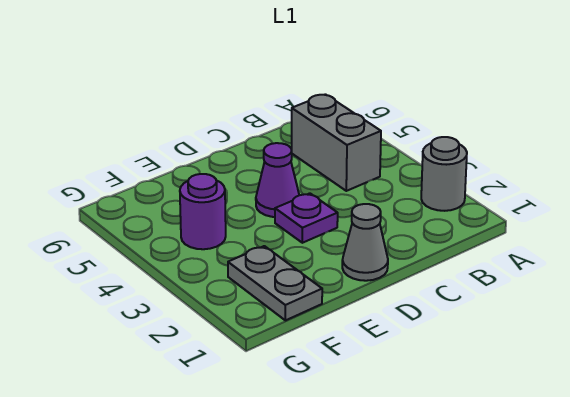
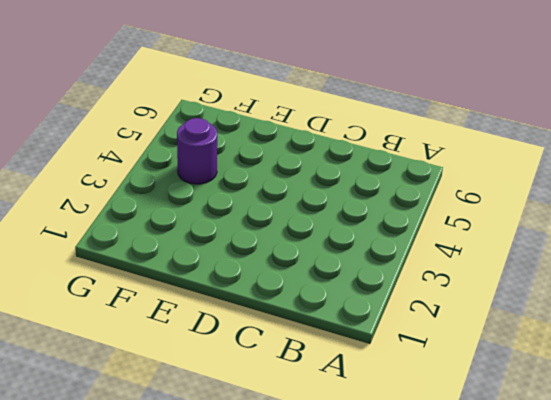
none -> grey round brick A2 level 1
none -> grey brick B4:B5 level 1

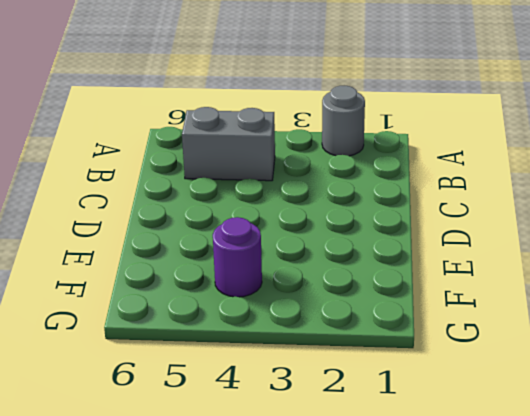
none -> grey cone D1 level 1
none -> purple plate D3 level 1

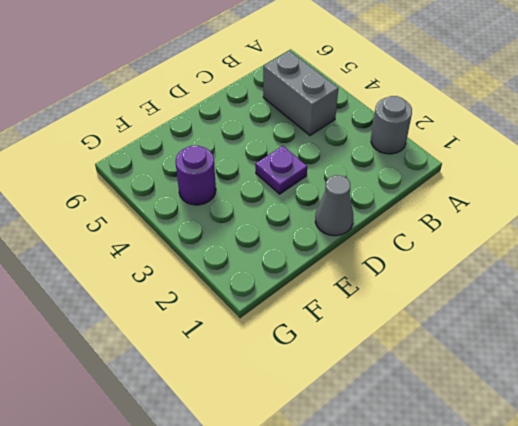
none -> purple cone D4 level 1
none -> grey plate F1:F2 level 1

